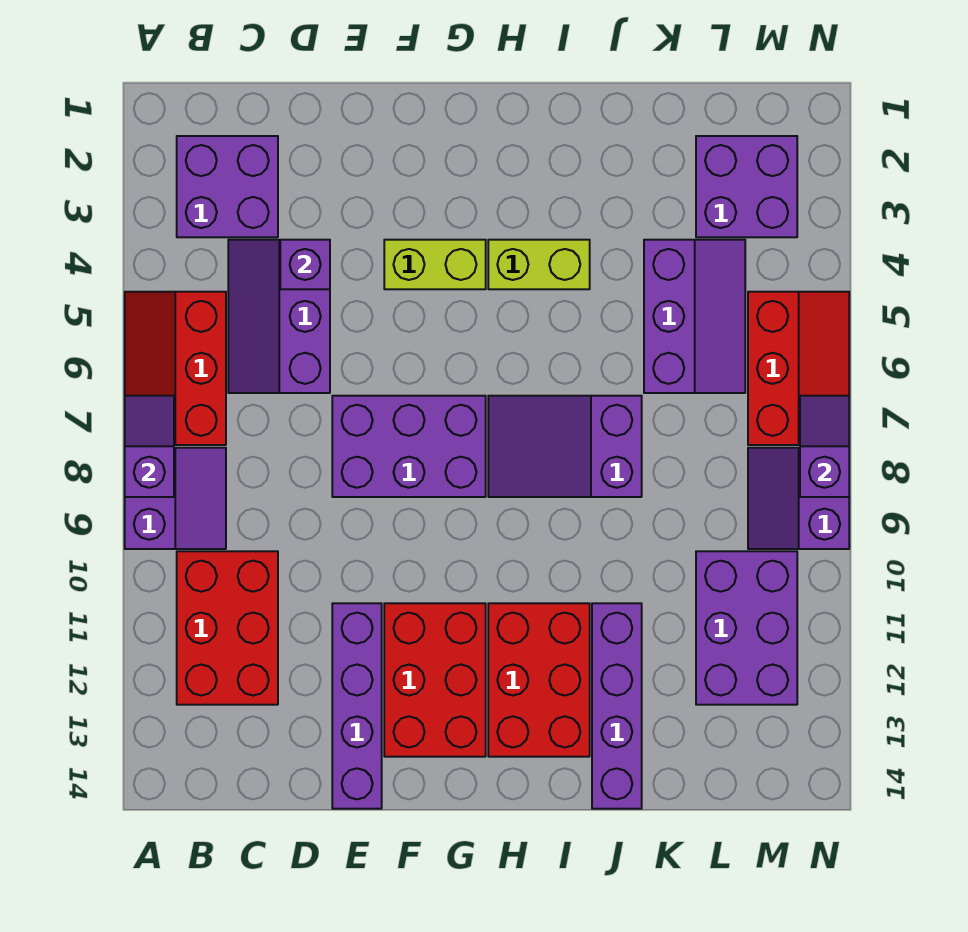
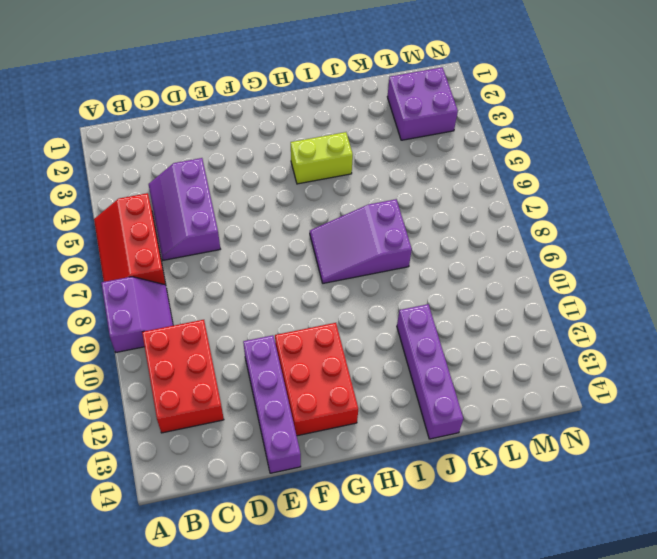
none -> purple brick B2:C3 level 1
none -> purple brick E7:G8 level 1
none -> lime brick F4:G4 level 1

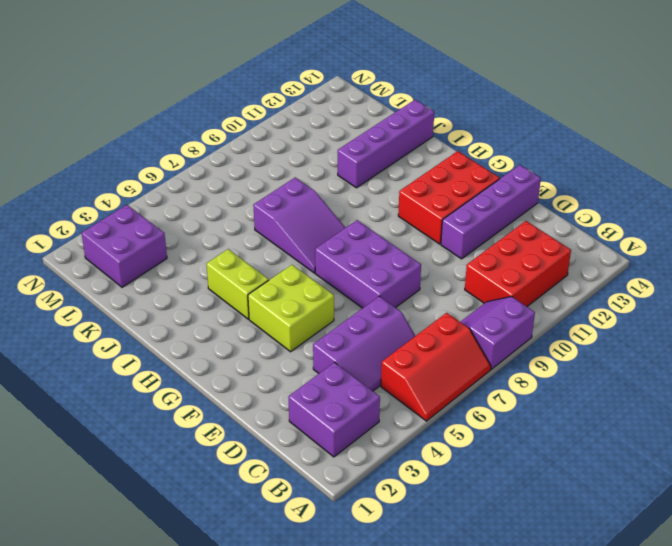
lime brick F4:G5 level 1 -> lime brick F4:G4 level 1
none -> red brick H11:I13 level 1
none -> purple slope K4:L6 level 1 top K
none -> purple brick L10:M12 level 1

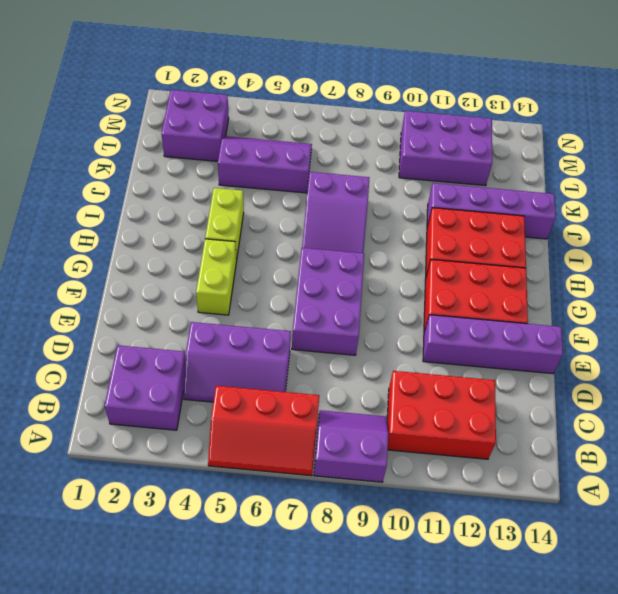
none -> red slope M5:N7 level 1 top M
none -> purple slope M8:N9 level 1 top N
none -> purple slope A7:A8 level 2 top 8

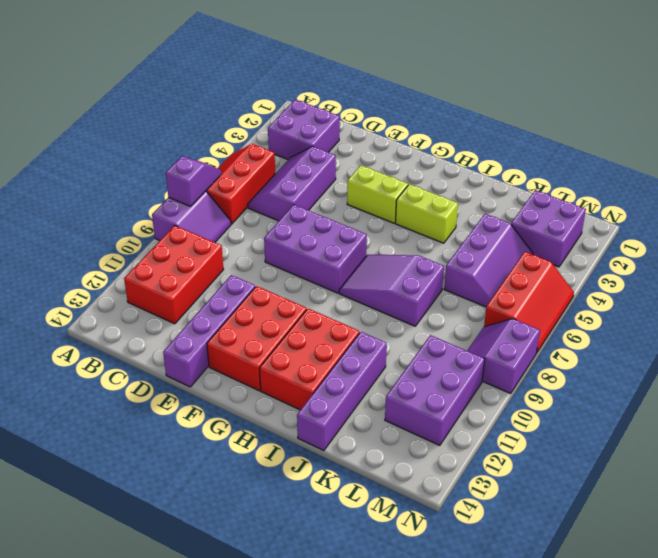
none -> purple brick D4 level 2
none -> purple slope N7:N8 level 2 top 8

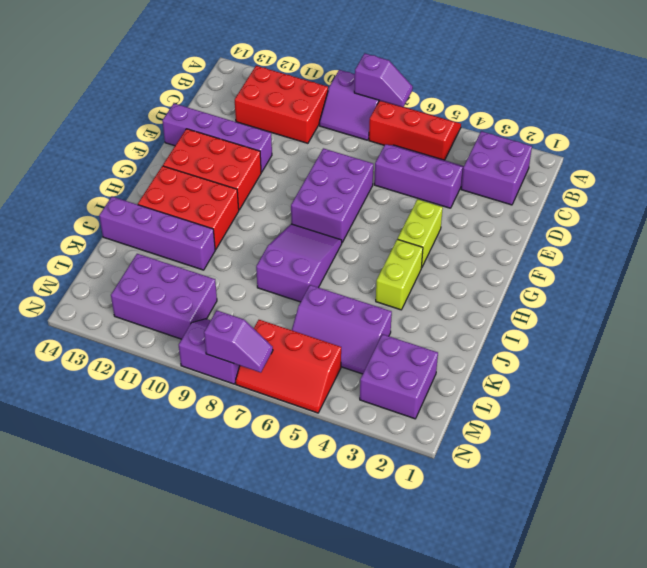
none -> purple brick D4 level 2

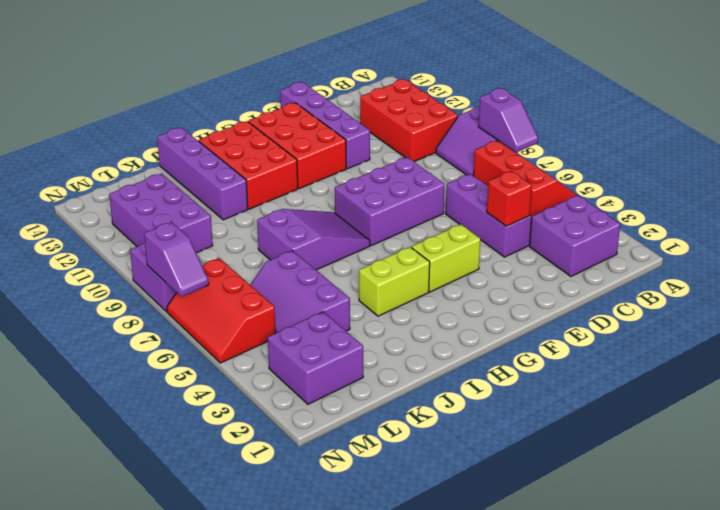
red brick D4 level 2 -> purple brick D4 level 2

